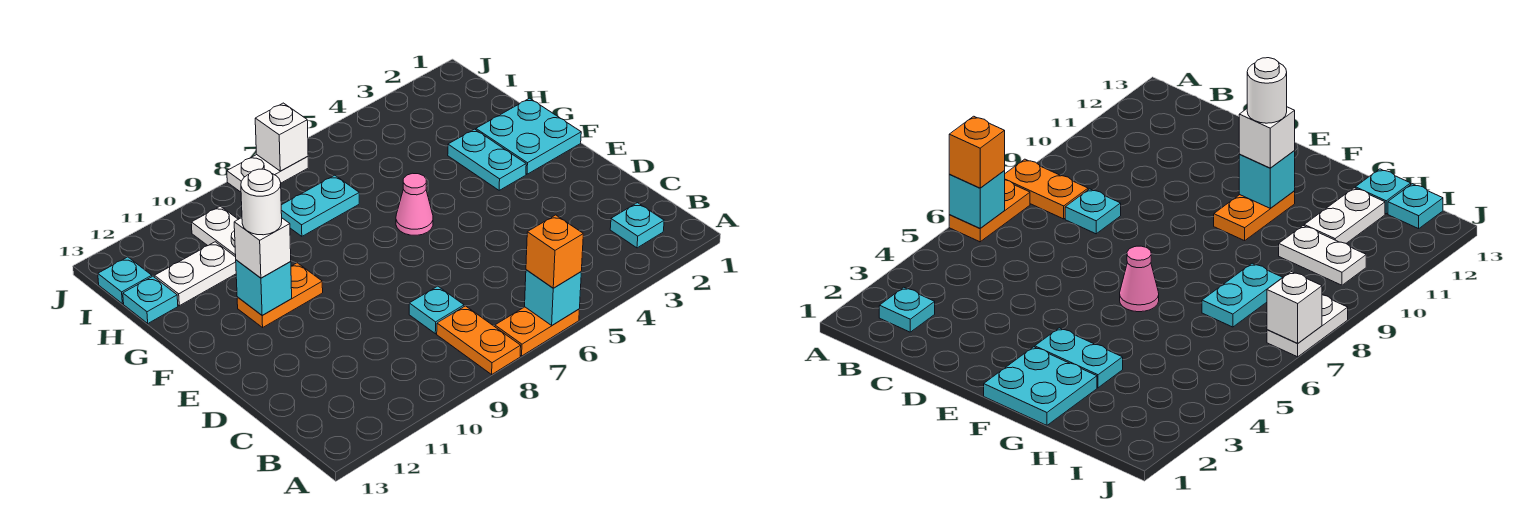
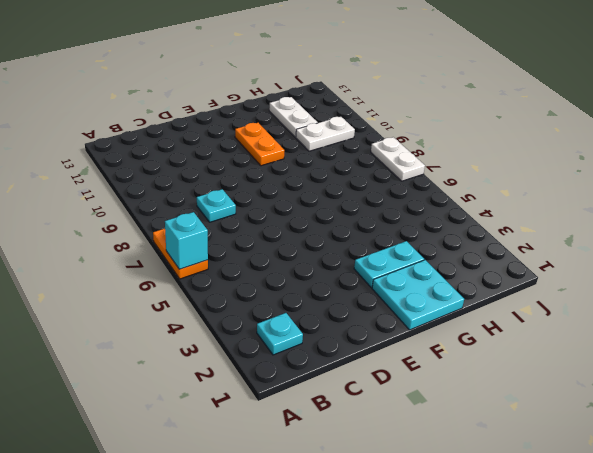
none -> orange plate A8:B8 level 1
none -> pink cone F6 level 1
none -> cyan plate H7:H8 level 1

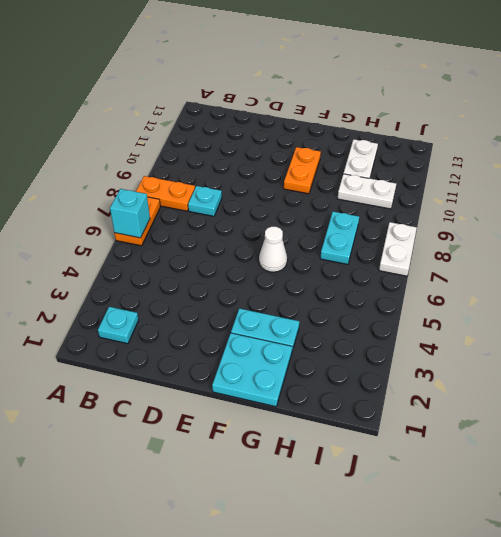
white cone F6 level 1 -> pink cone F6 level 1
none -> cyan plate H13 level 1
none -> cyan plate I13 level 1
none -> cyan brick F11 level 2

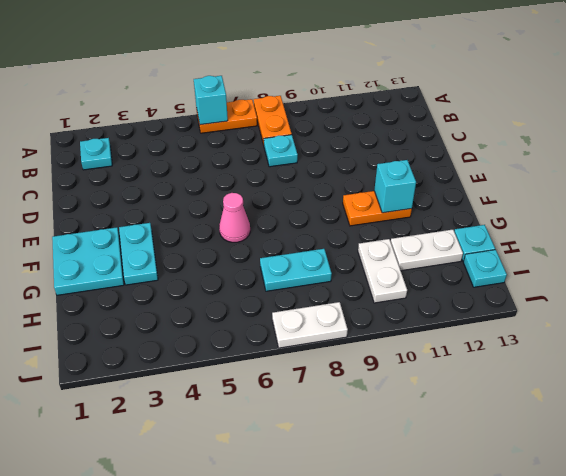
none -> white brick J7 level 2
none -> orange brick A6 level 3
none -> white brick F11 level 3

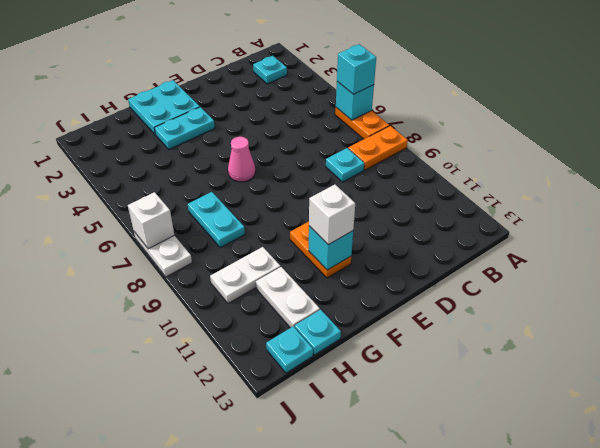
cyan brick A6 level 3 -> orange brick A6 level 3
none -> white round brick F11 level 4

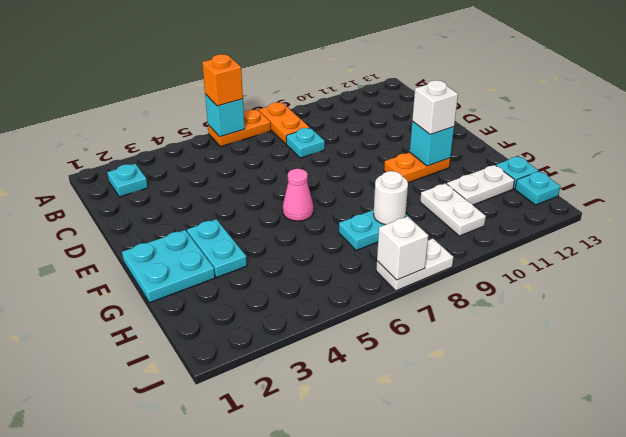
white round brick H8 level 2 -> white round brick F11 level 4

